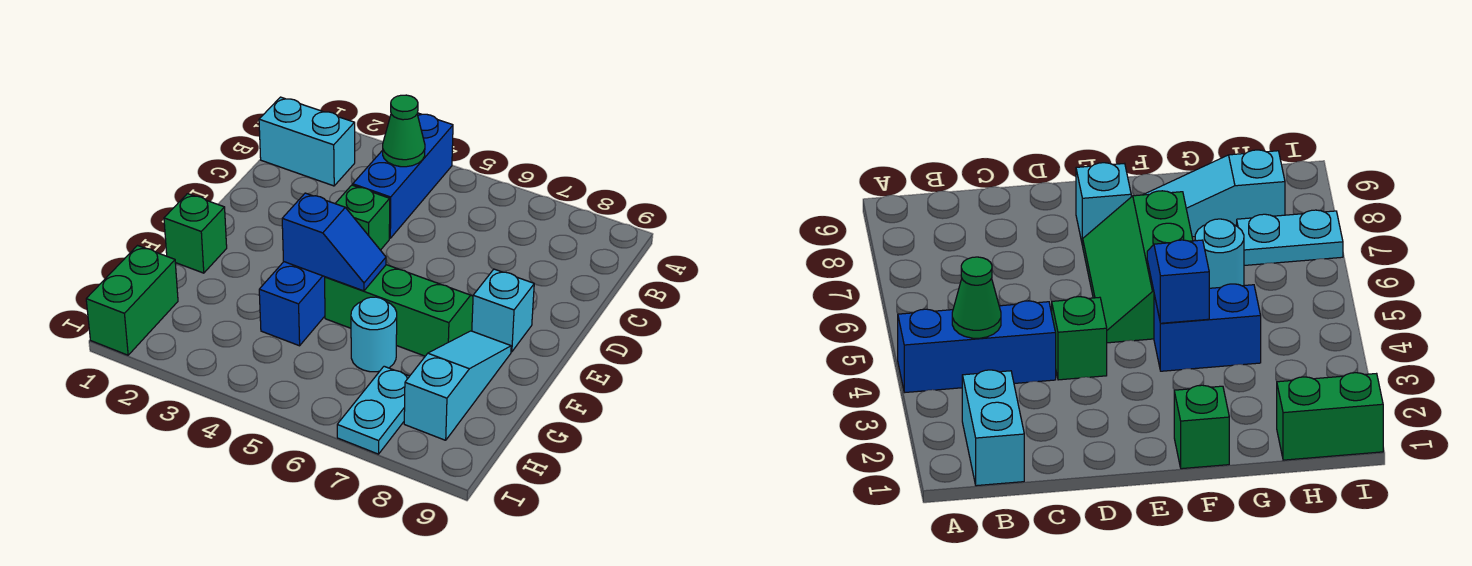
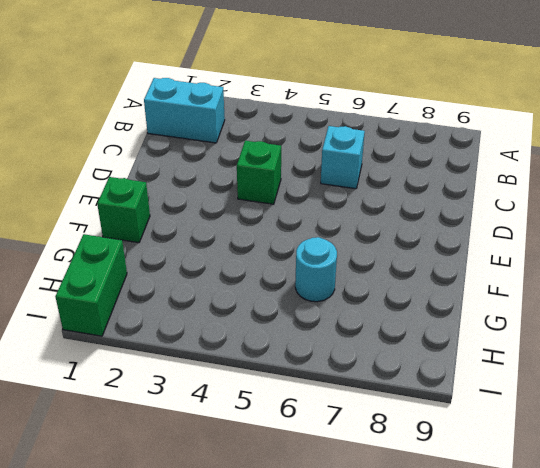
cyan brick C6 level 1 -> cyan brick E8 level 1
none -> blue brick A4:C4 level 1
none -> green slope E5:F7 level 1 top F
none -> blue brick F4:G4 level 1

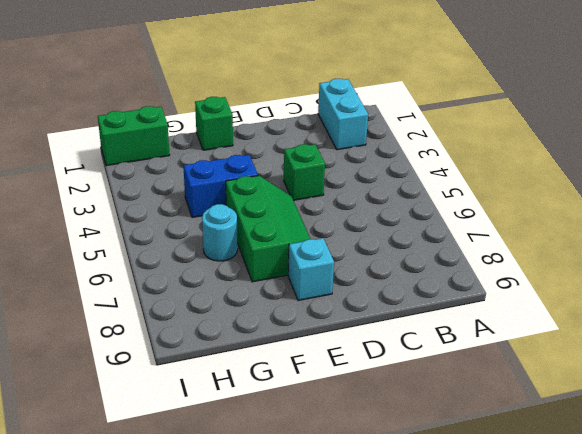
none -> blue brick A4:C4 level 1
none -> cyan slope F8:H8 level 1 top H
none -> cyan plate H7:I7 level 1

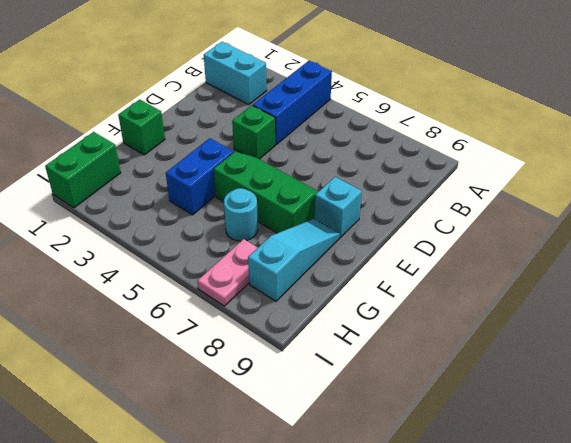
pink plate H7:I7 level 1 -> cyan plate H7:I7 level 1
none -> green cone B4 level 2
none -> blue slope F4:F5 level 2 top 4

